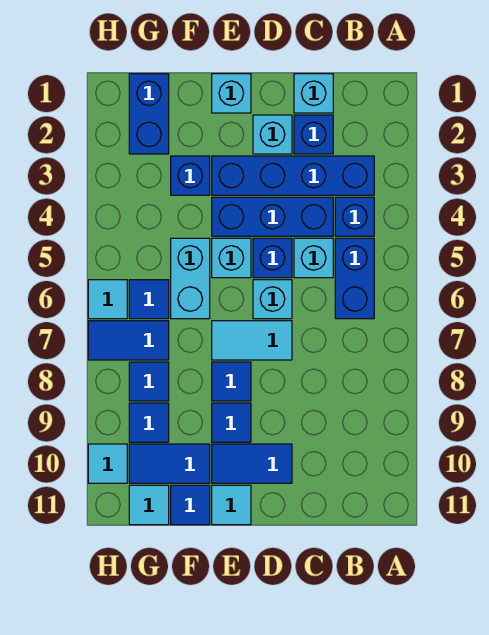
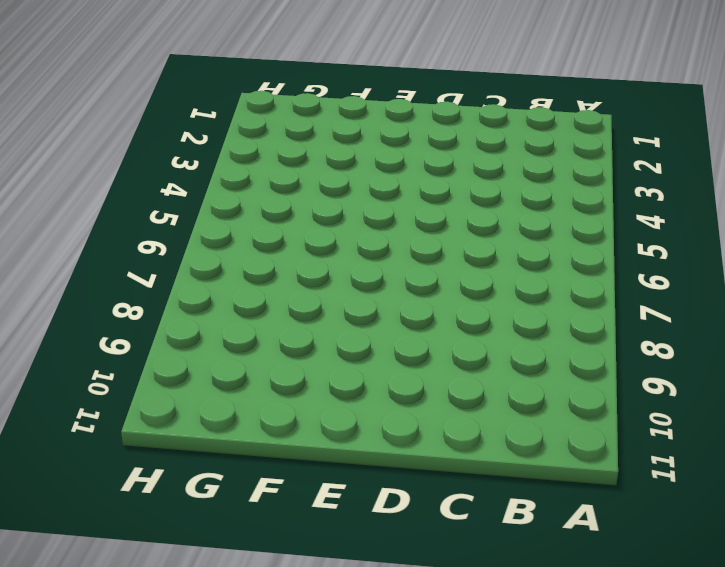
none -> blue brick B3:E3 level 1
none -> blue brick B4 level 1
none -> blue brick B5:B6 level 1

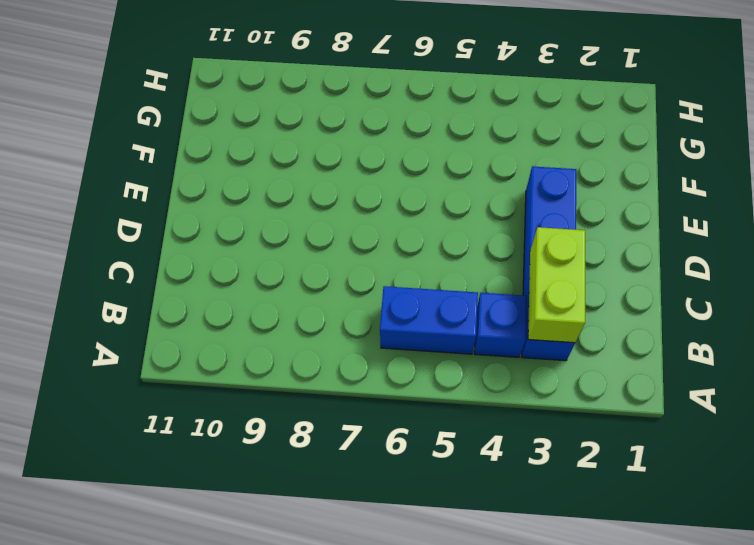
lime brick B3:C3 level 2 -> none
none -> cyan brick C1 level 1
none -> blue brick C2 level 1
none -> blue brick C4:E4 level 1

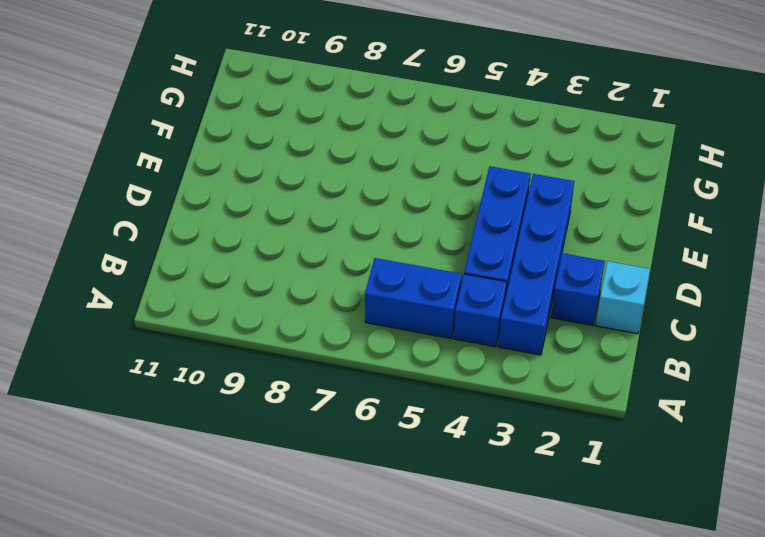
none -> cyan brick C5 level 1
none -> cyan brick D2 level 1
none -> blue brick D5 level 1

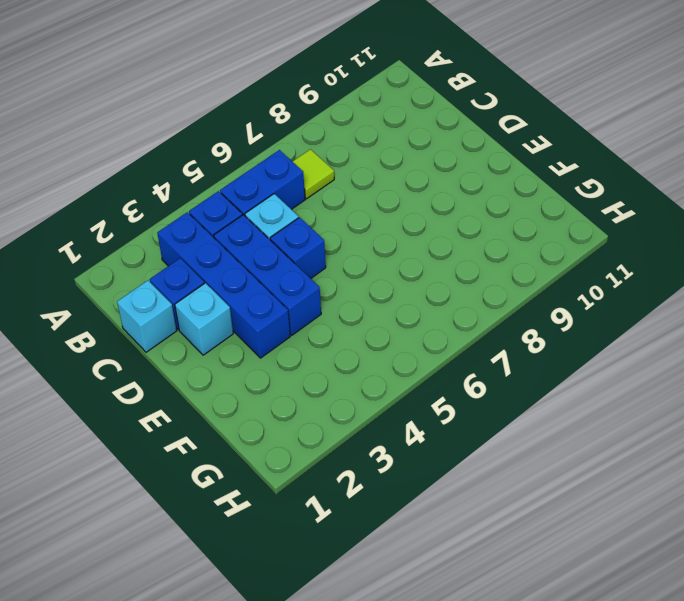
lime tile B7 level 1 -> none
none -> cyan brick D6 level 1
none -> cyan tile D7:E7 level 1
none -> blue tile D10:E10 level 1

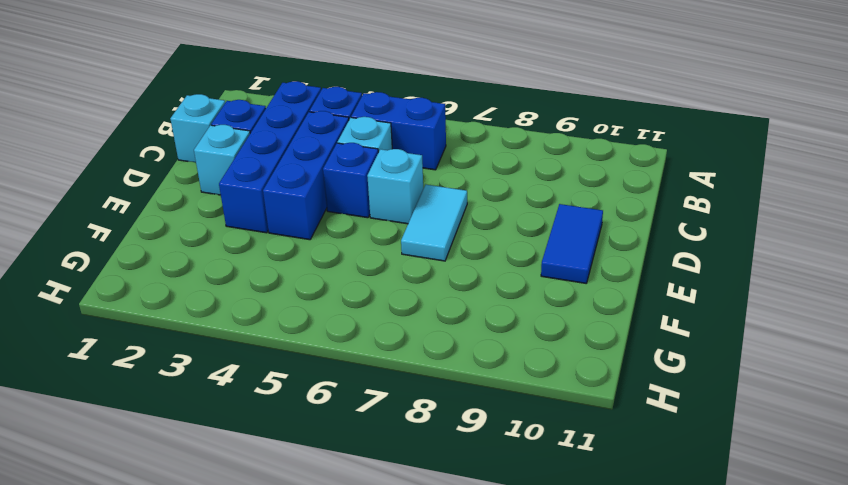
none -> cyan brick E1 level 1
none -> cyan brick E5 level 1
none -> blue tile E8 level 1

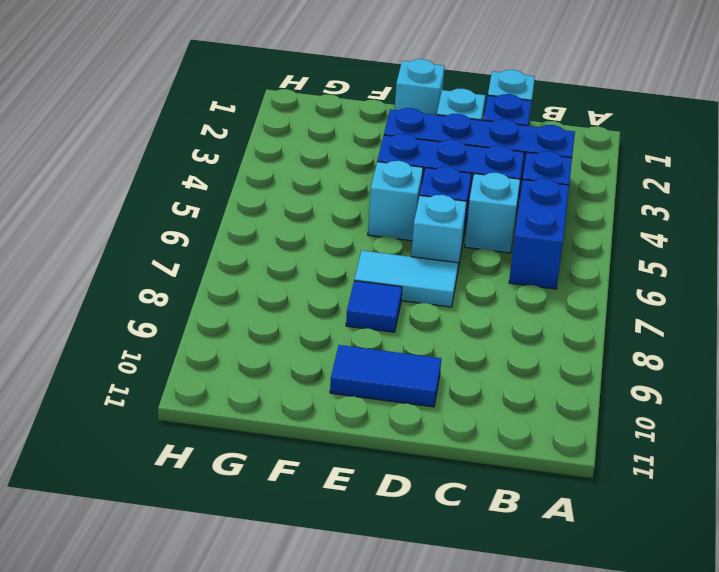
none -> blue tile E9 level 1
none -> cyan tile E11 level 1
none -> blue brick F3 level 1

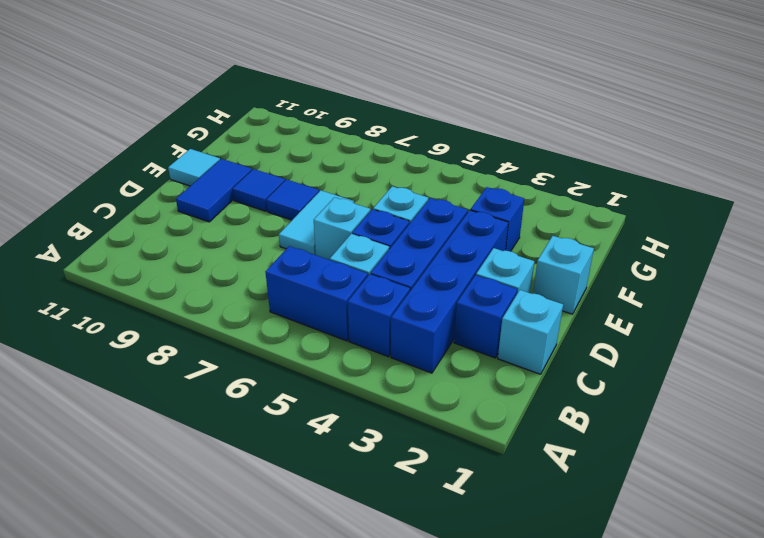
none -> cyan brick F5:F6 level 1
none -> blue tile F10:G10 level 1
none -> blue tile F11 level 1

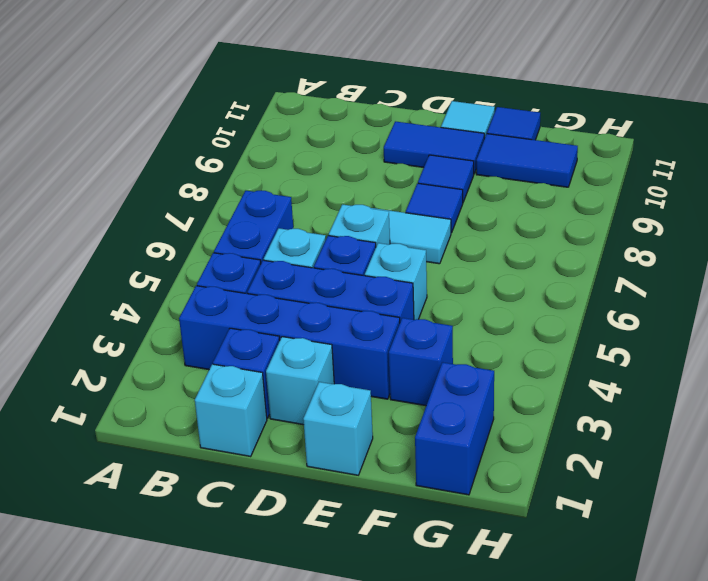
none -> cyan brick F5:F6 level 1
none -> blue tile G6 level 1
none -> blue tile G7:H7 level 1

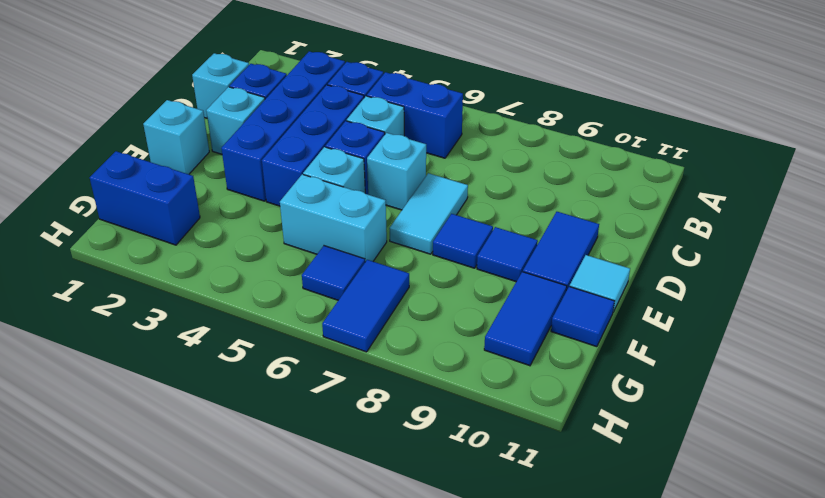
none -> blue brick F3 level 1
none -> blue tile G8 level 1
none -> blue tile G9 level 1

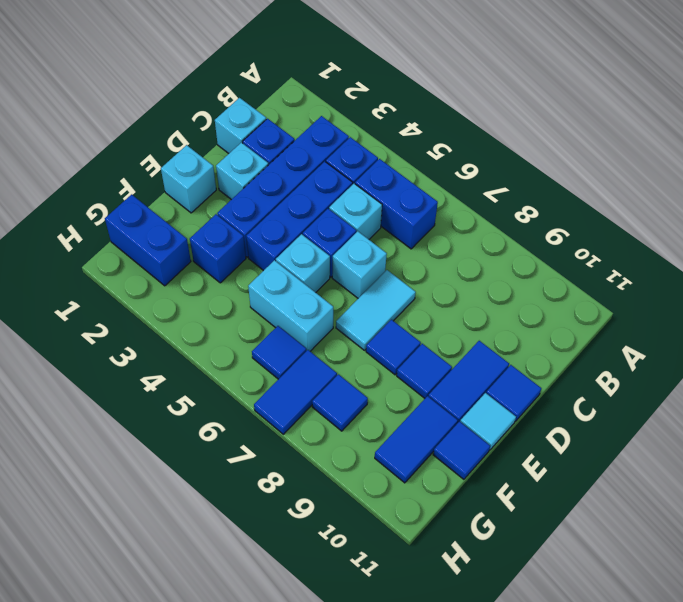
blue tile D11 level 1 -> blue tile G9 level 1
none -> cyan tile G11 level 1
none -> cyan tile H6 level 1
none -> cyan tile H10 level 1

